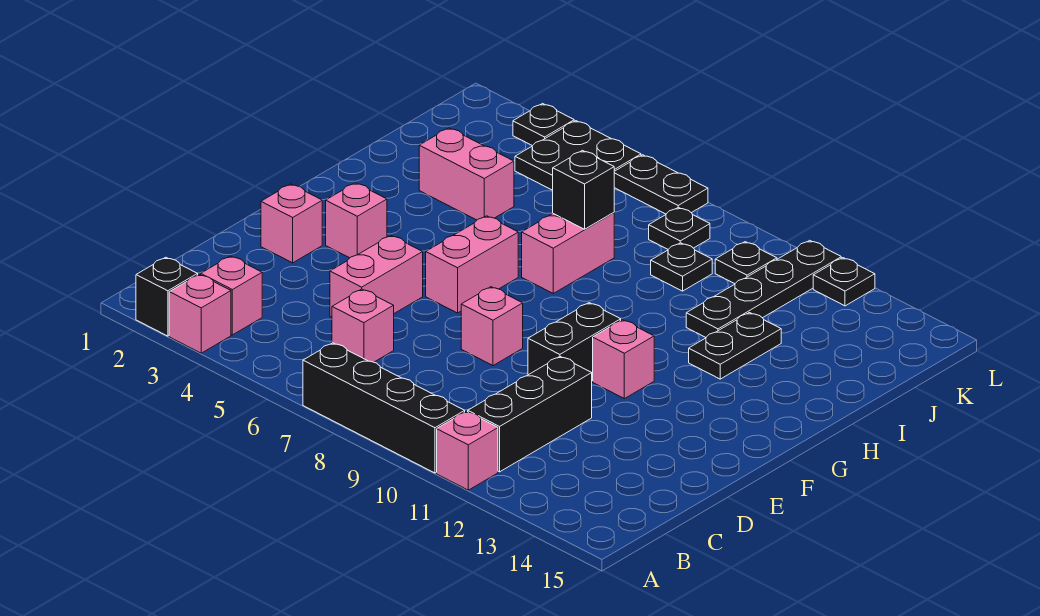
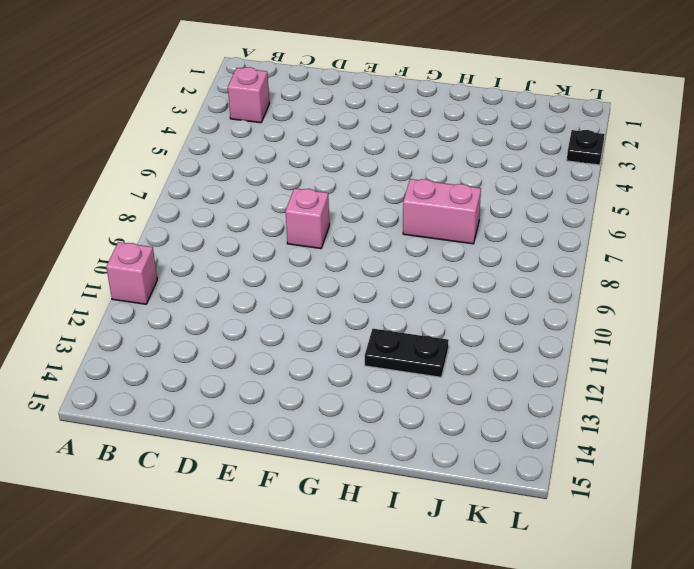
none -> black brick A2 level 1
none -> pink brick A3 level 1
none -> black brick A7:A10 level 1

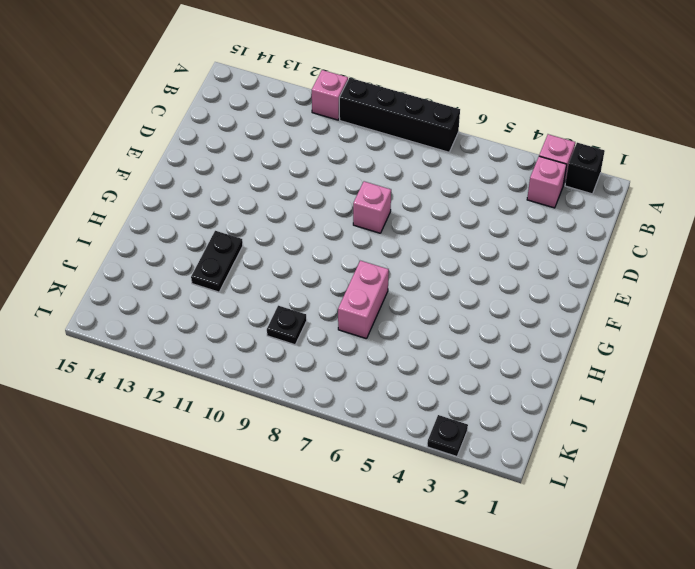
none -> black brick B11:D11 level 1
none -> pink brick C6 level 1
none -> pink brick D5:E5 level 1

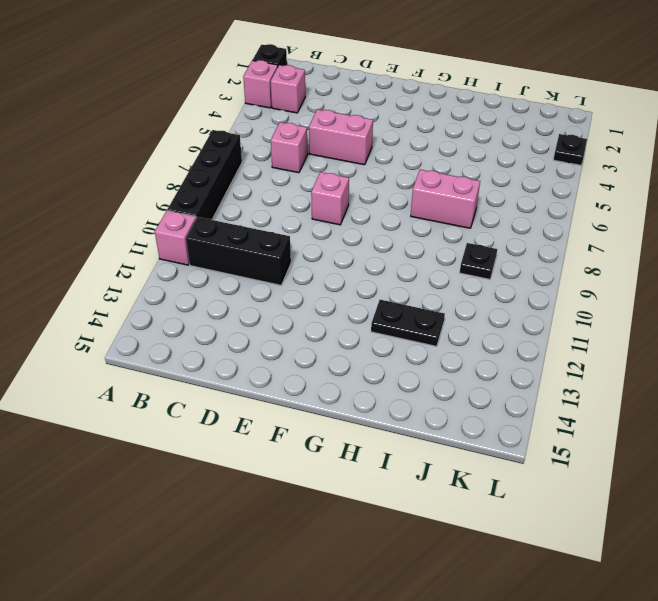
none -> pink brick E2 level 1
none -> black brick E10:F10 level 1
none -> pink brick F3 level 1

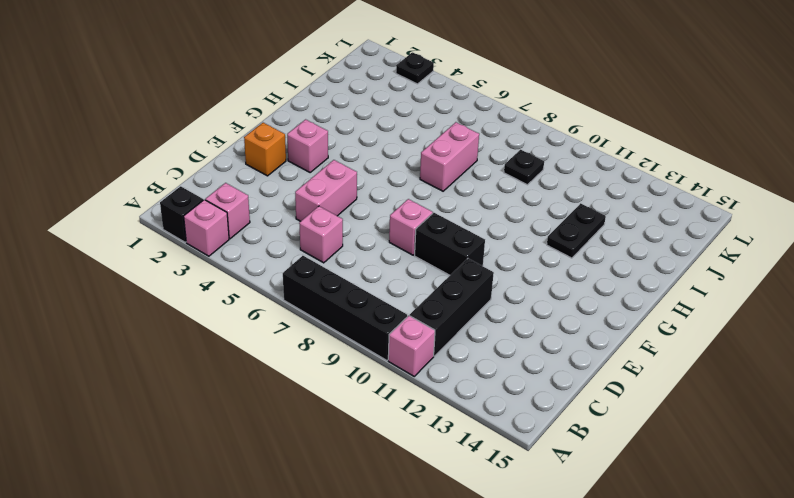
orange brick E2 level 1 -> pink brick E2 level 1
black brick E9:E10 level 1 -> black brick E10:F10 level 1
none -> pink brick F6:G6 level 1
none -> pink brick F11 level 1
none -> pink brick I3:I4 level 1

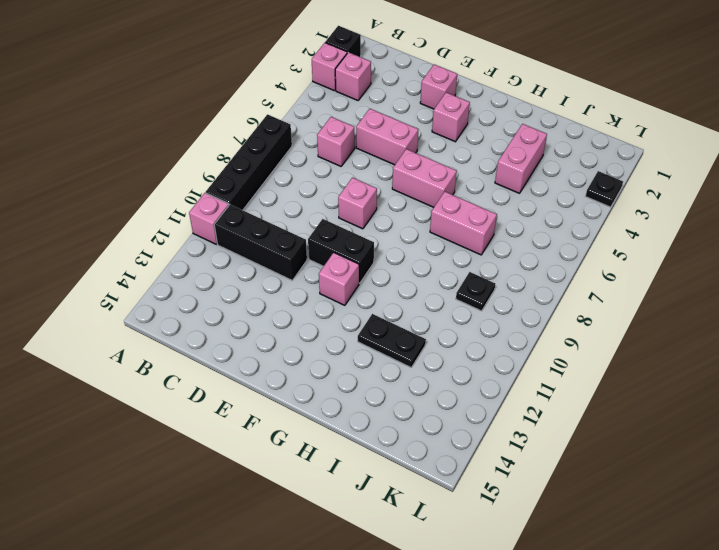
none -> black plate I11:L11 level 1
none -> black plate K4:L5 level 1
none -> black plate K8 level 1

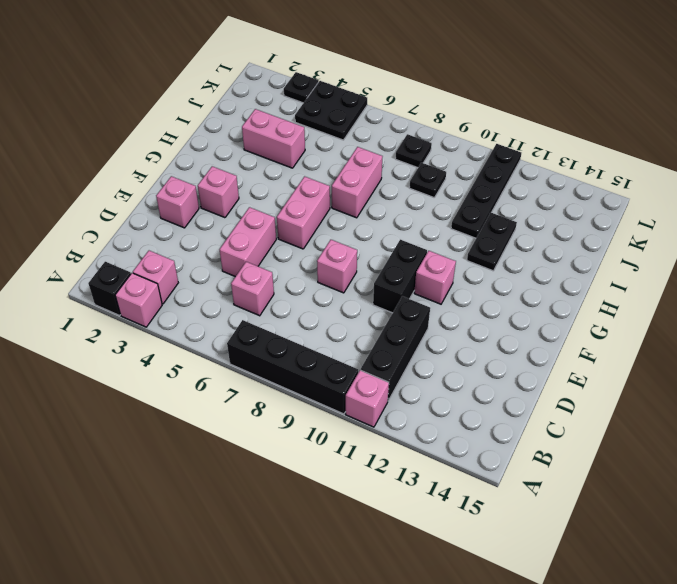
none -> black plate K10 level 1
none -> black plate L6:L7 level 1
none -> black plate L12 level 1

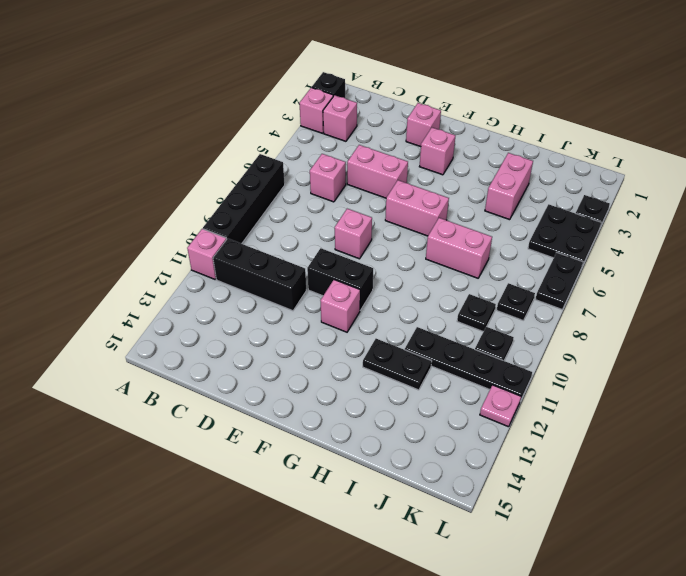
pink plate L12 level 1 -> black plate L12 level 1
none -> black brick I7 level 2

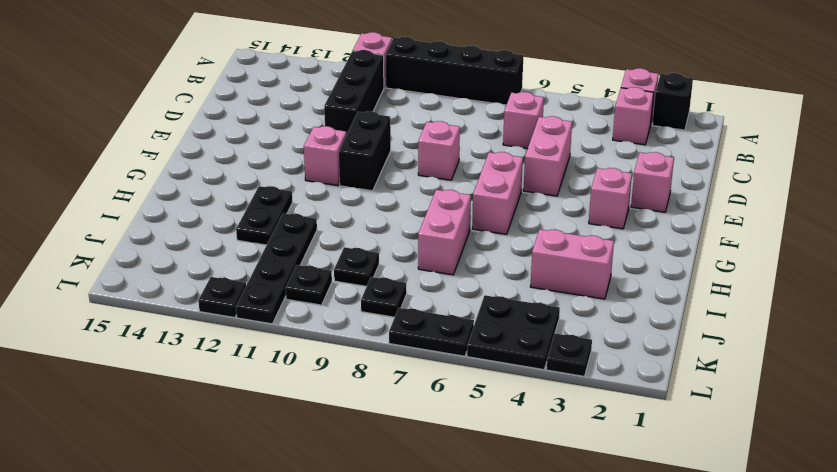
none -> black brick I7 level 2

